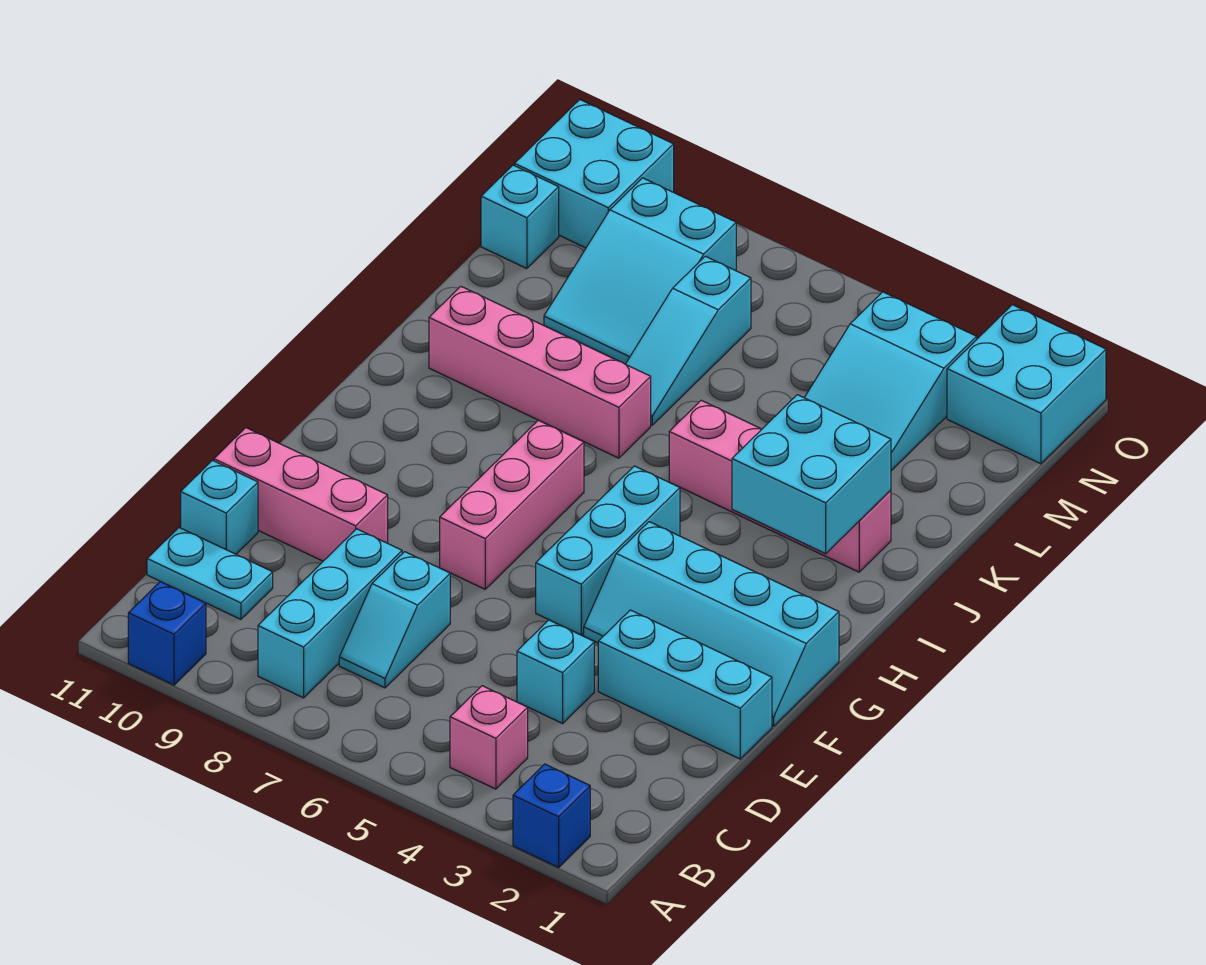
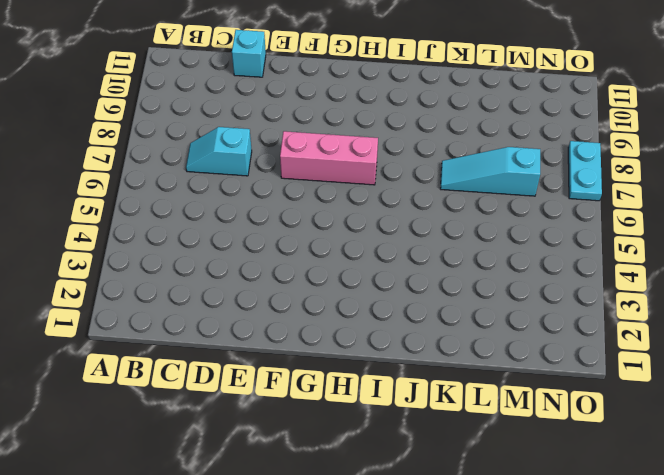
cyan plate O7:O8 level 1 -> cyan plate C10:C11 level 1
none -> blue brick A2 level 1
none -> blue brick A10 level 1
none -> pink brick B4 level 1

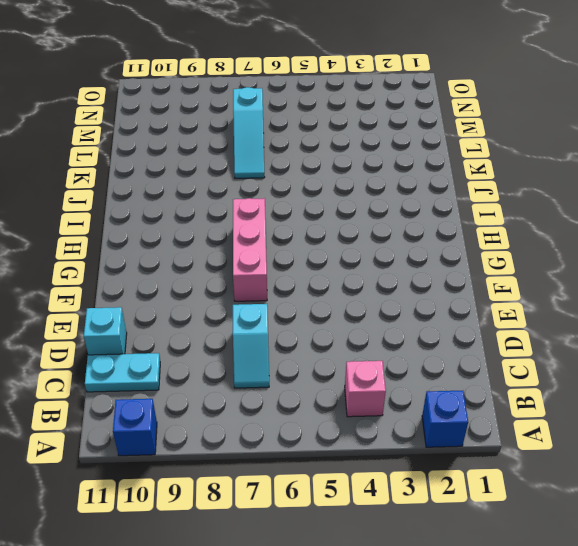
none -> cyan brick B8:D8 level 1
none -> cyan brick D4 level 1
none -> cyan brick E1:E3 level 1

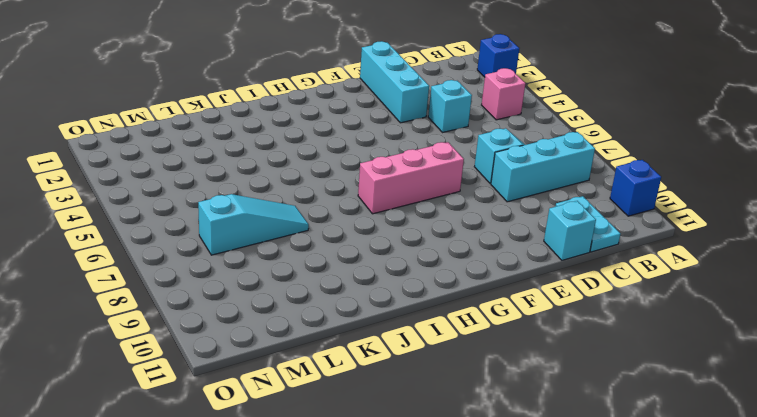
none -> pink brick E9:E11 level 1
none -> cyan slope F1:G4 level 1 top G
none -> cyan brick F5:H5 level 1

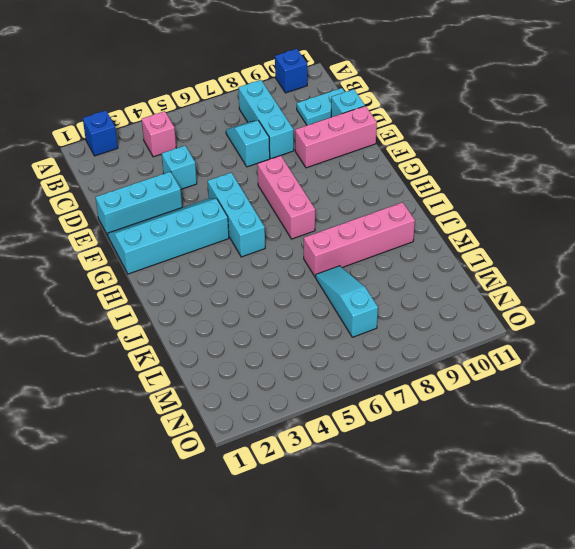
none -> pink brick J2:J5 level 1
none -> cyan slope L3:N4 level 1 top N
none -> cyan slope L8:N9 level 1 top N

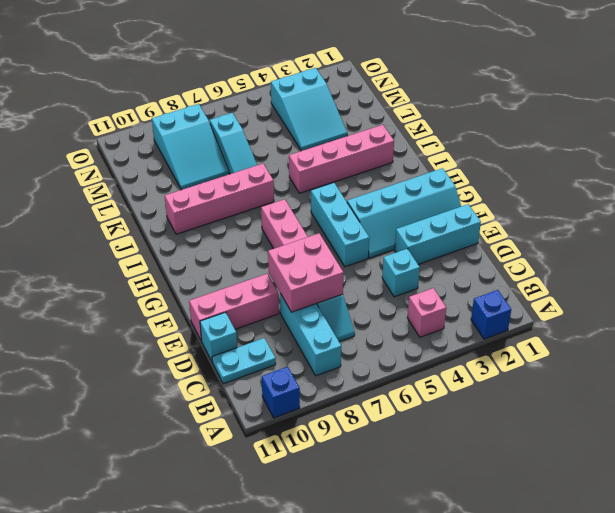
pink brick D7:E8 level 2 -> none
none -> cyan brick M11 level 1
none -> cyan brick N1:O2 level 1
none -> cyan brick N10:O11 level 1

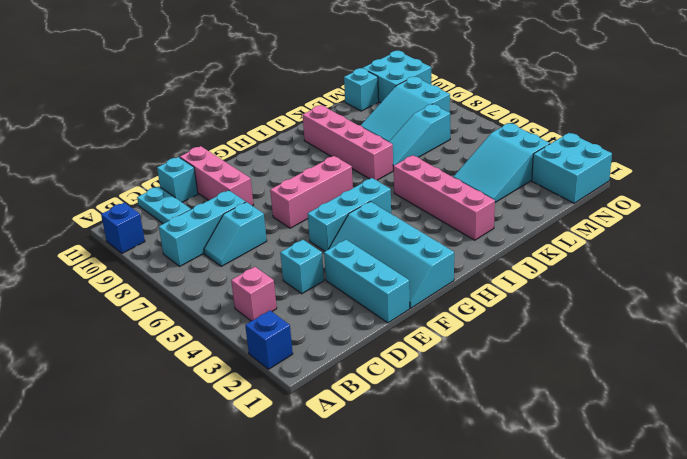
none -> cyan brick I2:J3 level 2

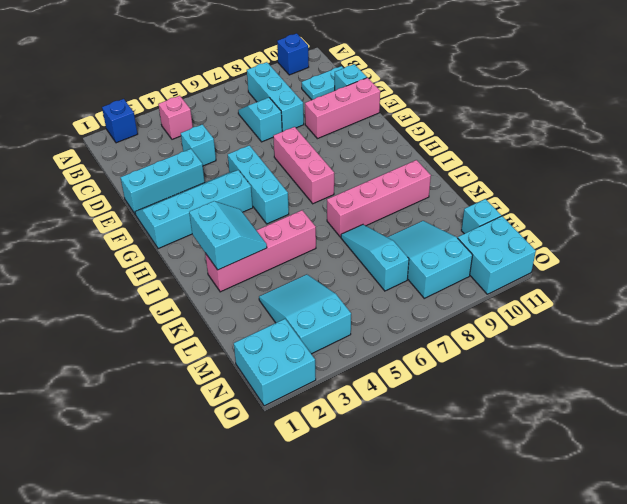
cyan slope I2:J3 level 2 top 2 -> cyan brick I2:J3 level 2

